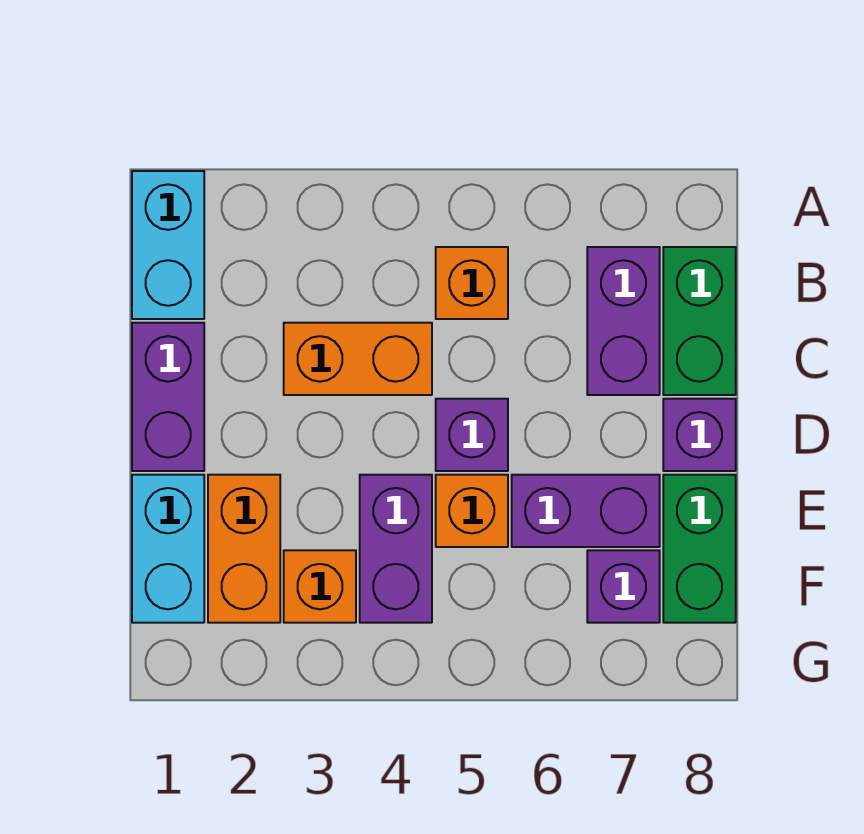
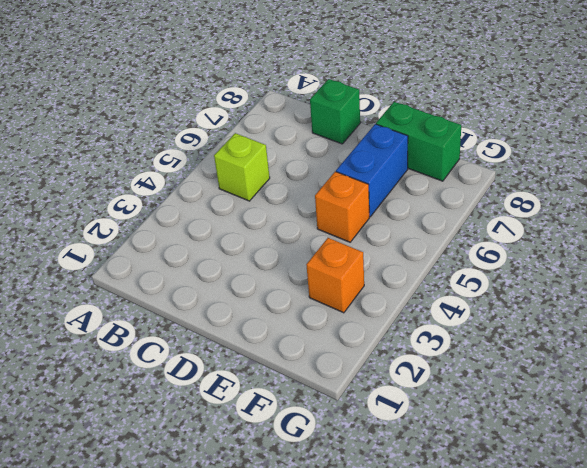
lime brick B5 level 1 -> orange brick B5 level 1
green brick C8 level 1 -> green brick B8:C8 level 1
blue brick E6:E7 level 1 -> purple brick E6:E7 level 1
none -> cyan brick A1:B1 level 1
none -> purple brick B7:C7 level 1
none -> purple brick C1:D1 level 1

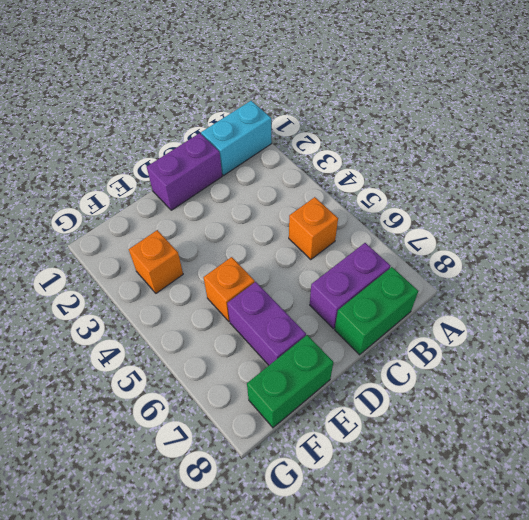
none -> orange brick C3:C4 level 1
none -> purple brick D5 level 1
none -> purple brick D8 level 1

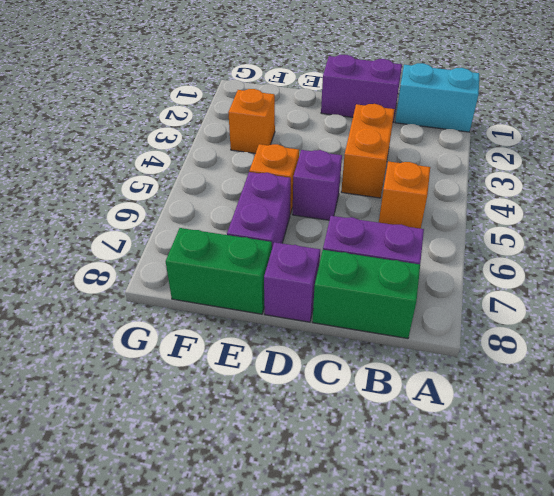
none -> cyan brick E1:F1 level 1
none -> orange brick E2:F2 level 1
none -> purple brick E4:F4 level 1

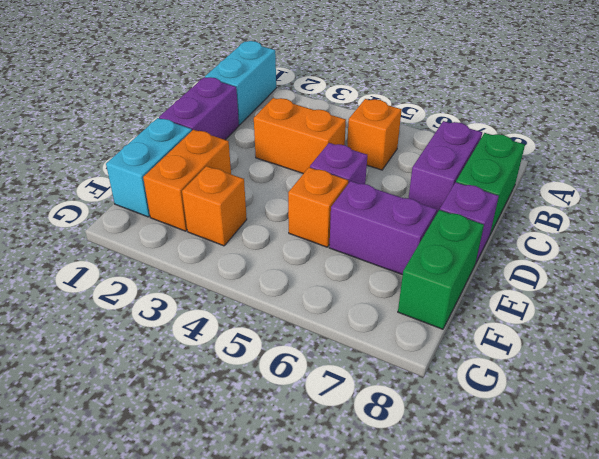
none -> purple brick E4:F4 level 1
none -> purple brick F7 level 1

